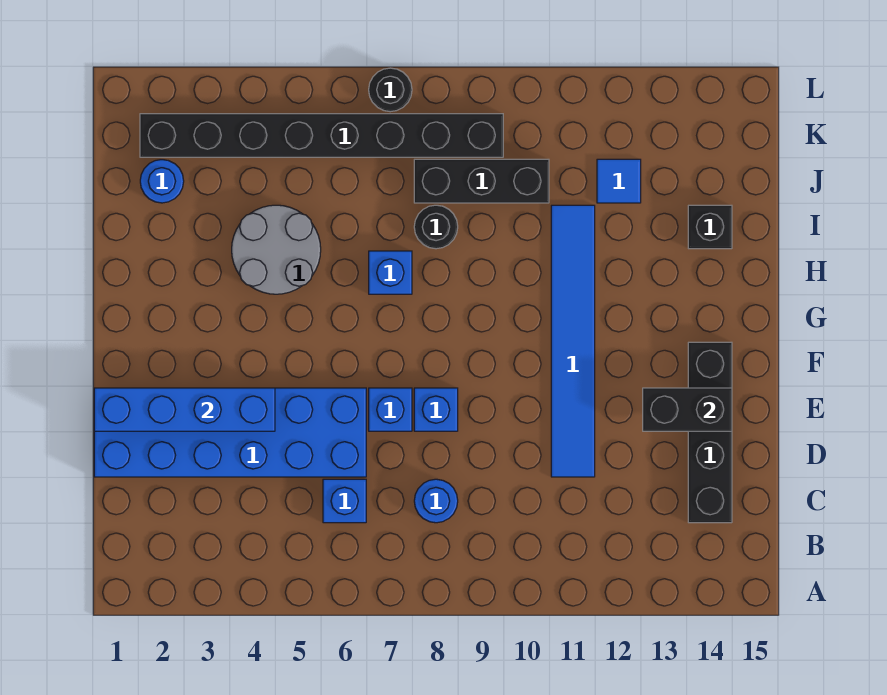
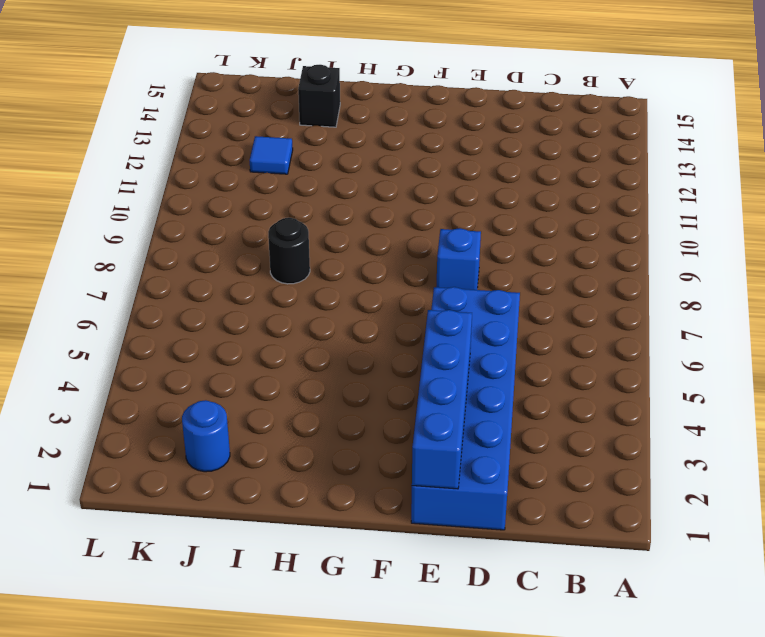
none -> blue brick C6 level 1
none -> blue round brick C8 level 1
none -> black brick C14:F14 level 1

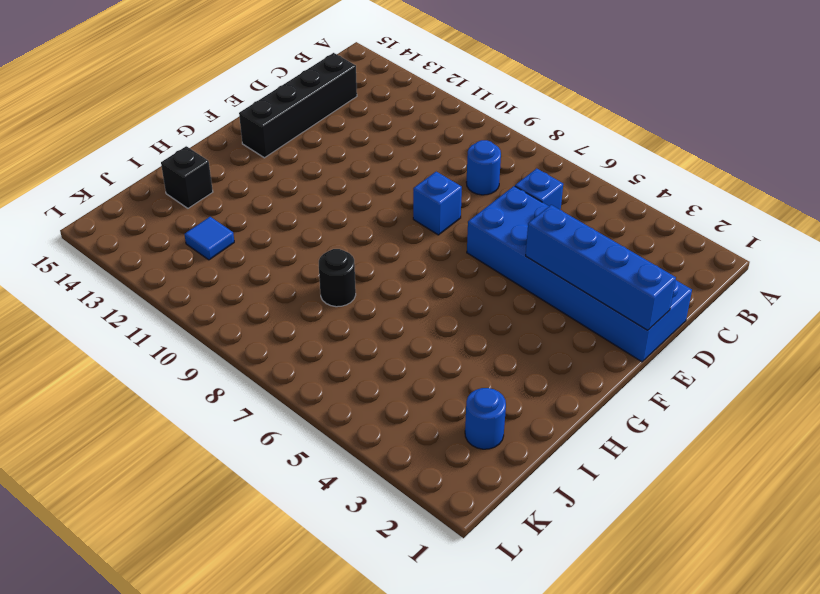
none -> blue tile D11:I11 level 1
none -> blue brick E7 level 1
none -> grey round brick H4:I5 level 1

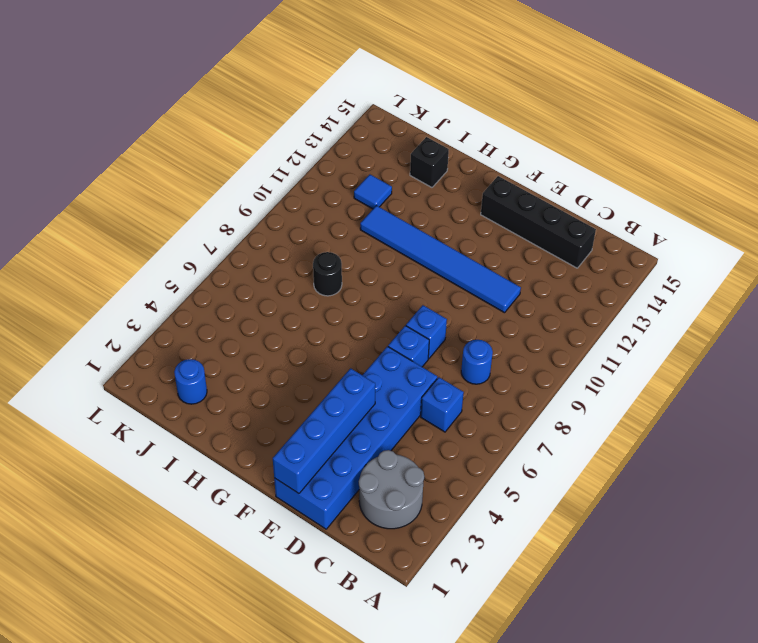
grey round brick B2:C3 level 1 -> grey round brick H4:I5 level 1
none -> blue brick H7 level 1
none -> black brick J8:J10 level 1
none -> black brick K2:K9 level 1

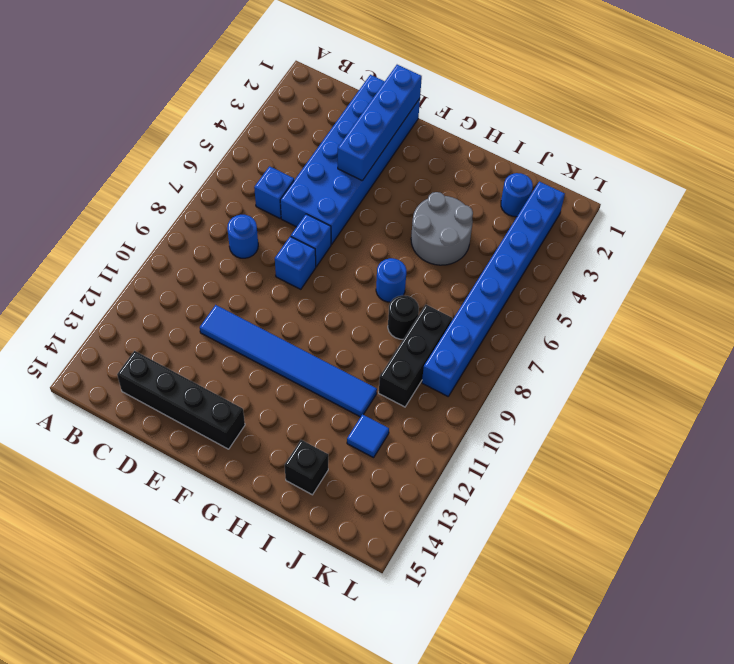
blue round brick H7 level 1 -> blue brick H7 level 1
blue brick K2:K9 level 1 -> black brick K2:K9 level 1
none -> black round brick L7 level 1
none -> black brick E13:E14 level 2

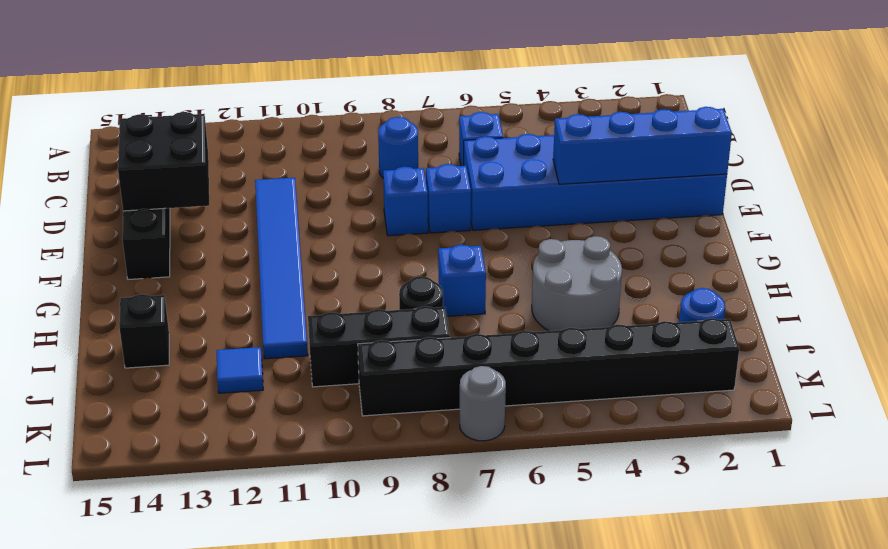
black brick D13:E14 level 2 -> black brick E13:E14 level 2
grey round brick L7 level 1 -> black round brick L7 level 1

